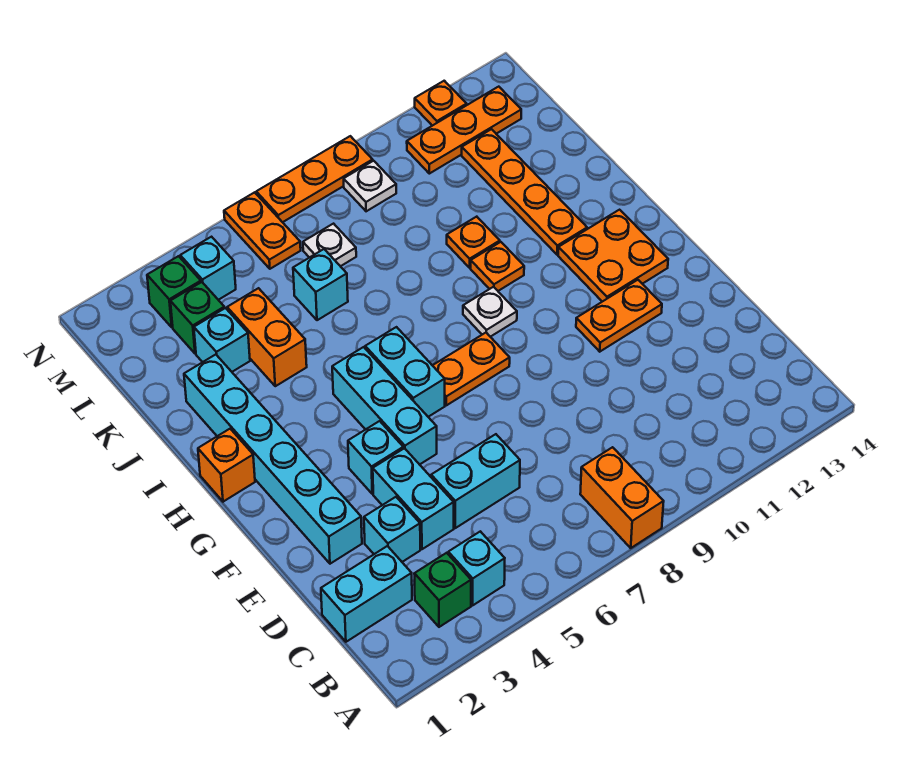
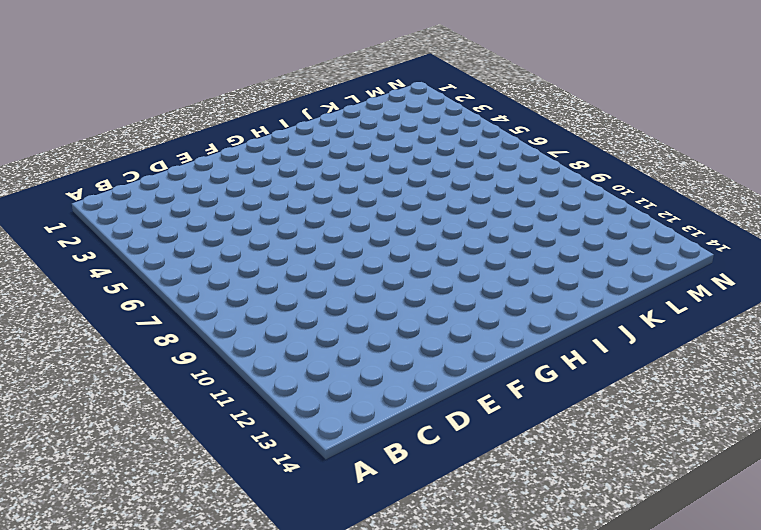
none -> orange brick A8:B8 level 1
none -> green brick B3 level 1
none -> cyan brick B4 level 1
none -> cyan brick C1:C2 level 1

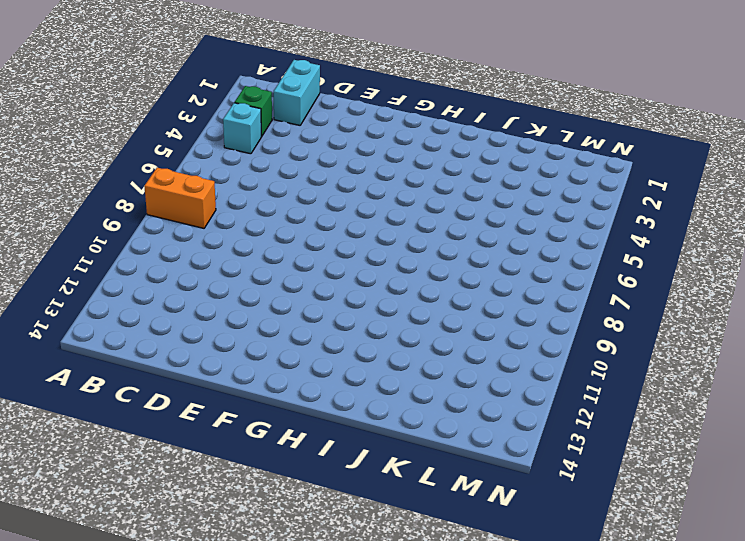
none -> cyan brick D3 level 1
none -> cyan brick D4:E4 level 1
none -> cyan brick D5:D6 level 1
none -> cyan brick E2:J2 level 1

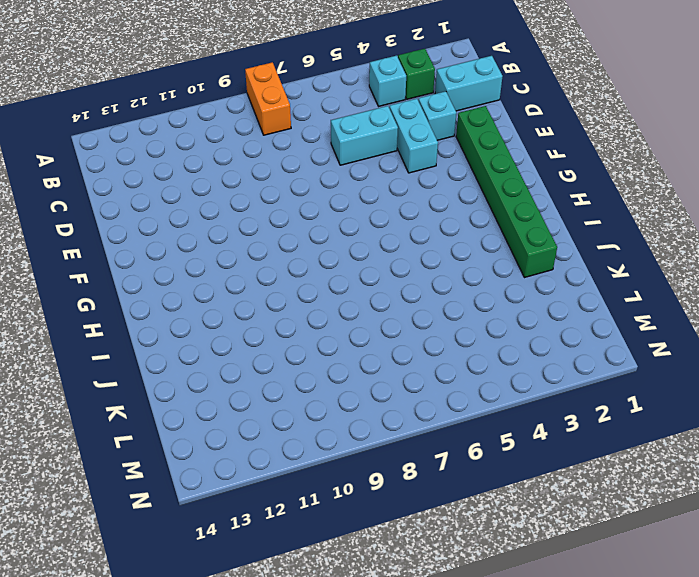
green brick E2:J2 level 1 -> cyan brick E2:J2 level 1
none -> cyan brick F4 level 1
none -> cyan brick F5:H5 level 1
none -> orange plate F11:F12 level 1
none -> cyan brick G6:H6 level 1

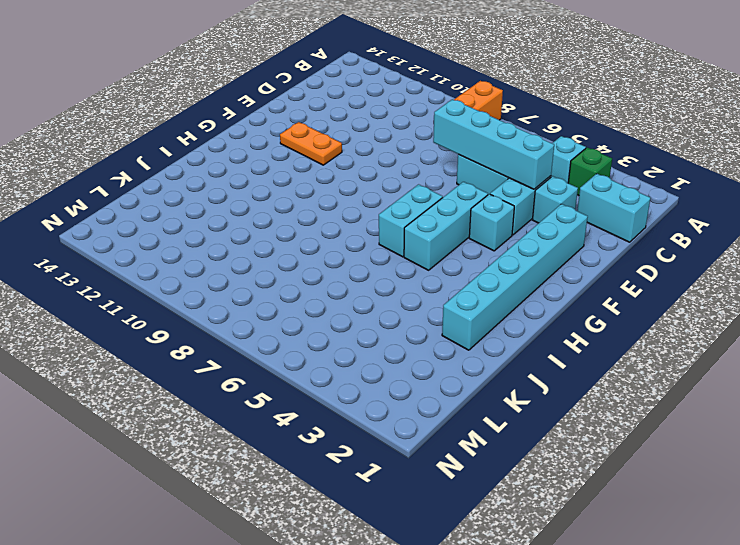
cyan brick D4:D7 level 2 -> none
none -> orange plate G7:G8 level 1
none -> orange plate G12:H13 level 1
none -> orange brick H1 level 1
none -> white plate H9 level 1

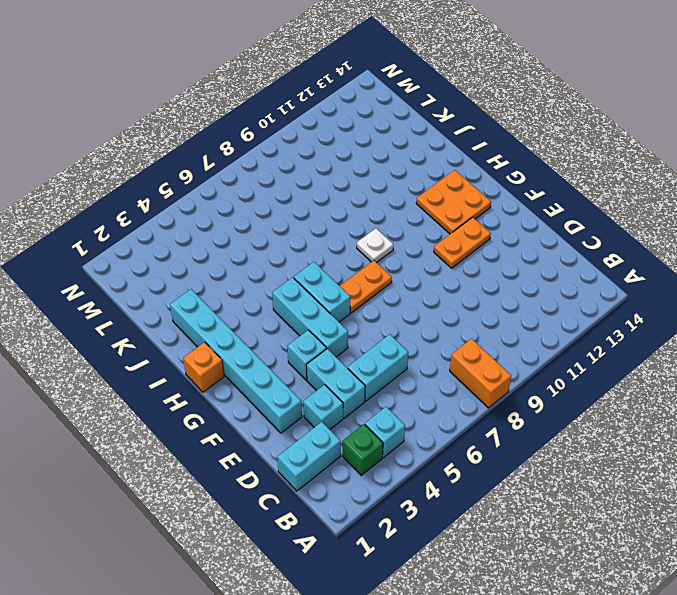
none -> orange plate I10 level 1
none -> orange plate I12:L12 level 1
none -> orange brick J4:K4 level 1
none -> orange plate J10 level 1

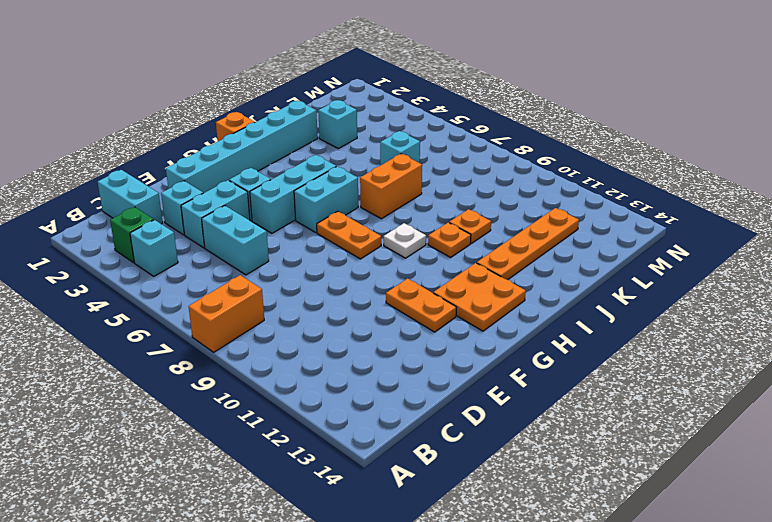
orange brick I7:J7 level 1 -> orange brick J4:K4 level 1
none -> green brick L3 level 1
none -> white plate L7 level 1
none -> green brick M3 level 1
none -> cyan brick M4 level 1

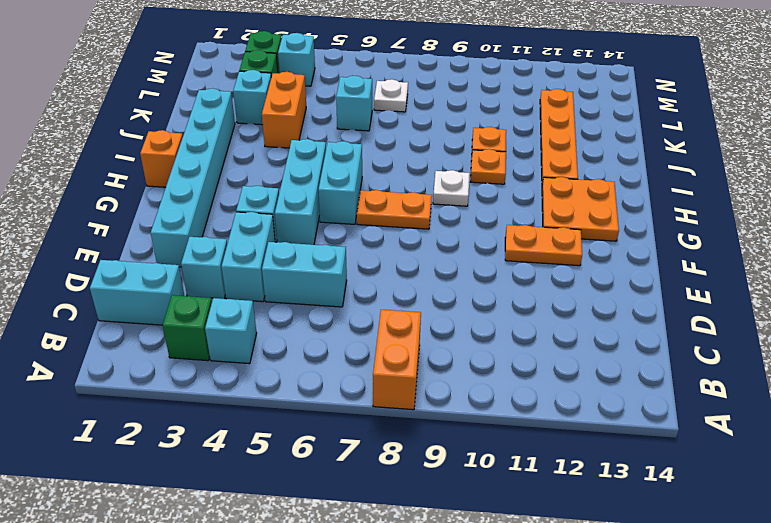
none -> orange plate M6:N6 level 1
none -> white plate M9 level 1
none -> orange plate M11:M13 level 1
none -> orange plate N7:N9 level 1

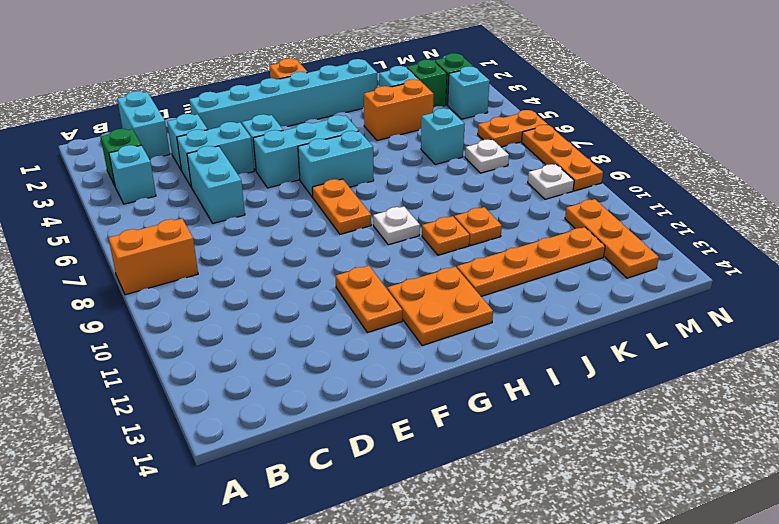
none -> orange plate N12 level 1

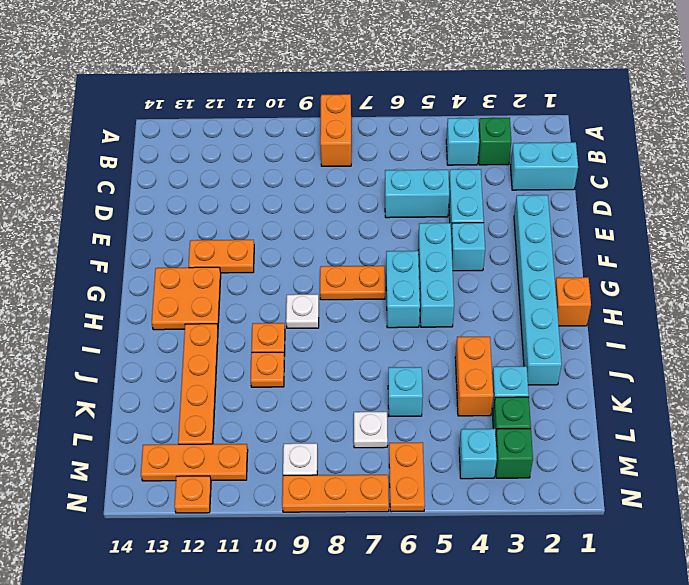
none -> cyan brick D3 level 1

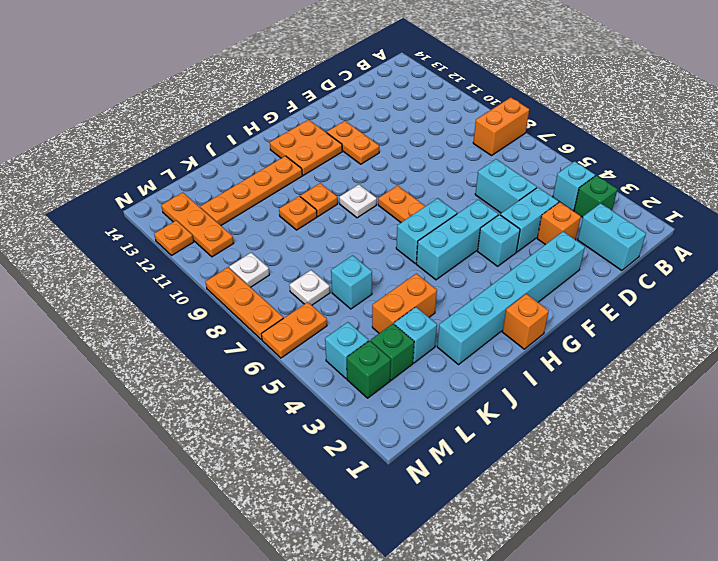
orange brick D3 level 1 -> cyan brick D3 level 1

